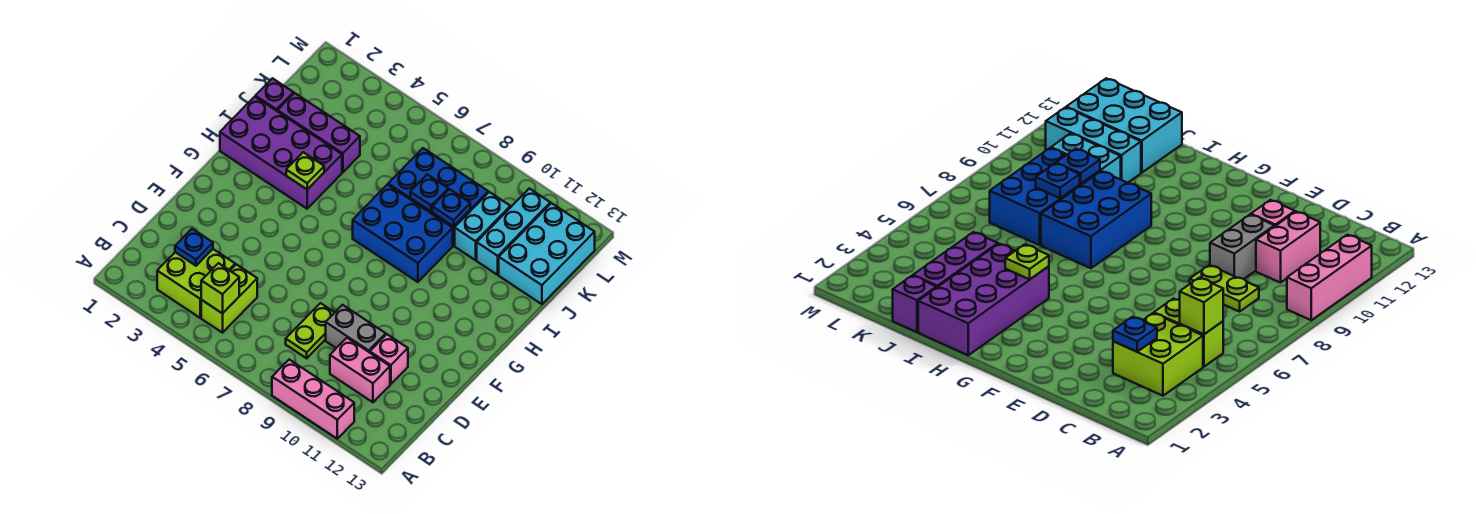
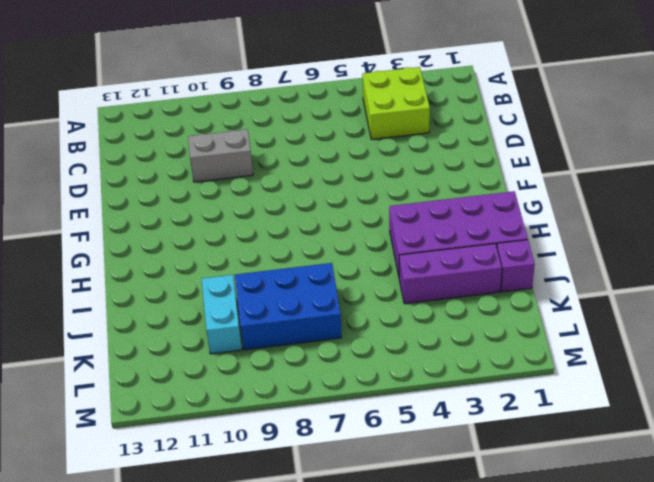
none -> pink brick A9:A11 level 1
none -> lime brick B5:C5 level 1
none -> lime plate C8:D8 level 1

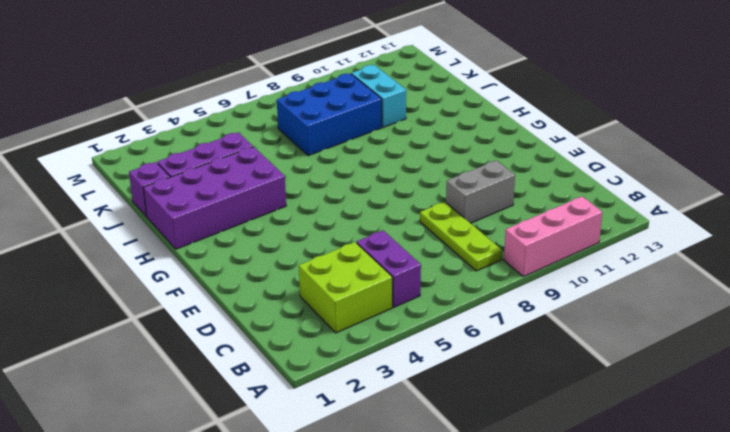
purple brick B5:C5 level 1 -> lime brick B5:C5 level 1
lime plate B8:D8 level 1 -> lime plate C8:D8 level 1
none -> pink brick C10:C11 level 1
none -> pink brick D11 level 1
none -> blue brick H7:I9 level 1

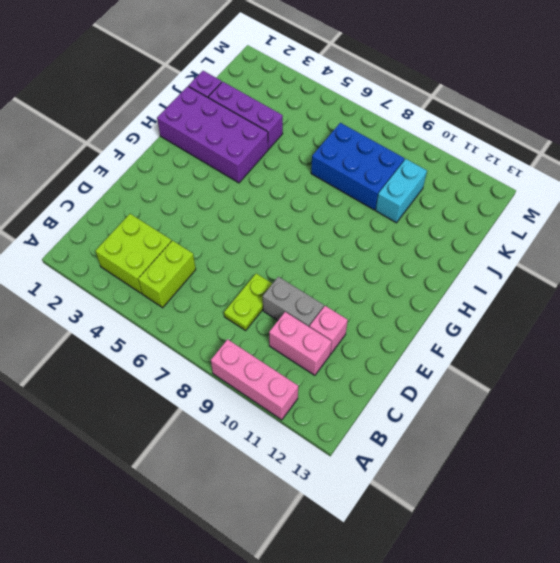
none -> blue brick H7:I9 level 1
none -> cyan brick J11:L11 level 1
none -> cyan brick J12:L13 level 1

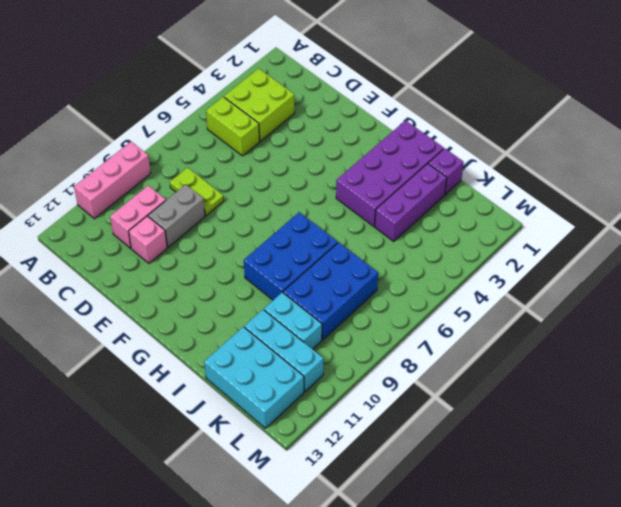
none -> lime brick B5 level 2
none -> blue plate C3 level 2
none -> lime plate H4 level 2

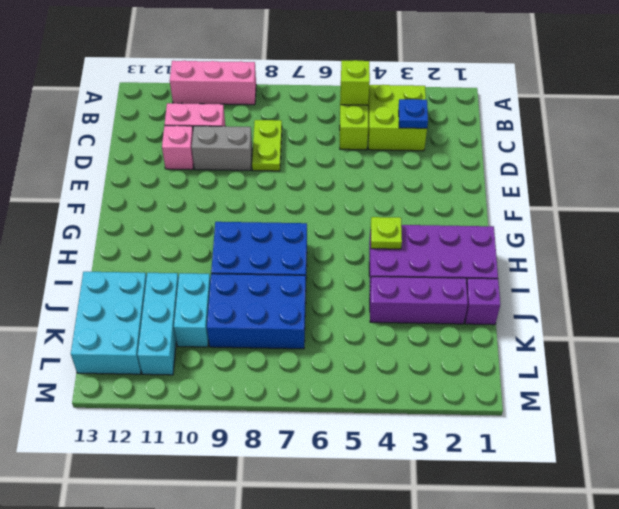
none -> blue plate J8 level 2
none -> blue plate J9 level 2

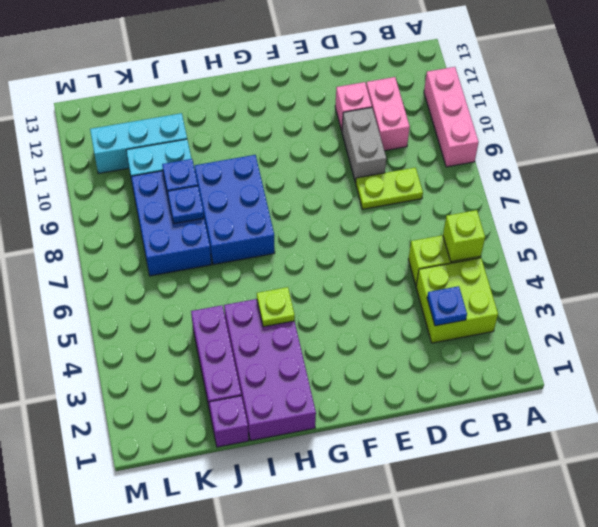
none -> cyan brick J12:L13 level 1

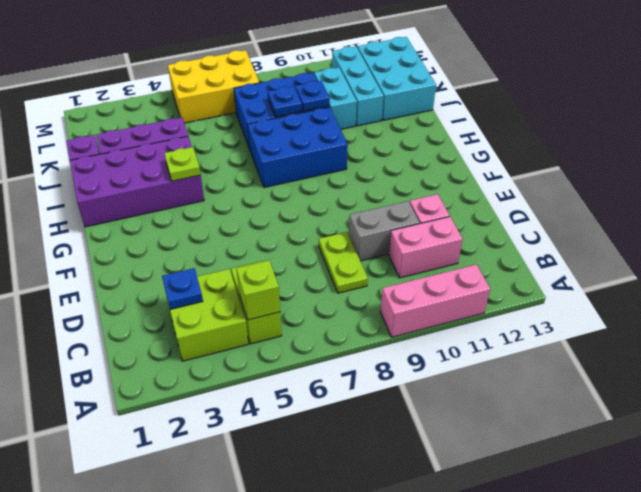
yellow brick L5:M7 level 1 -> none

